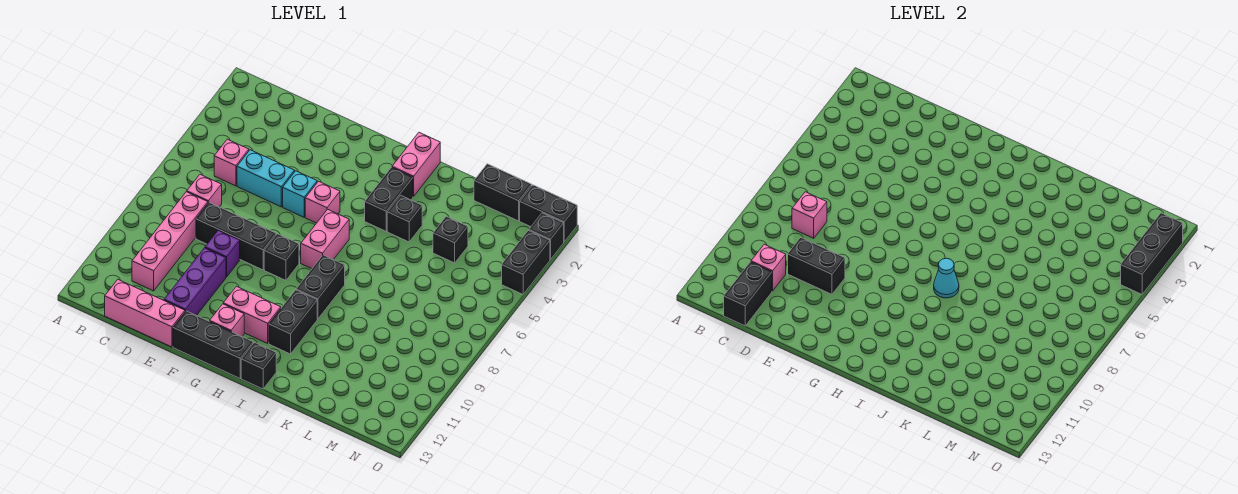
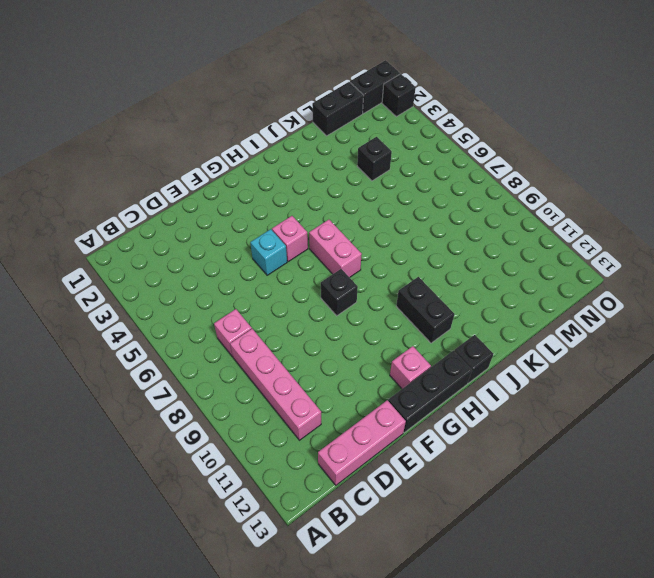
none -> pink brick C5 level 1
none -> cyan brick D5:E5 level 1
none -> black brick D8:F8 level 1
none -> purple brick E9 level 1

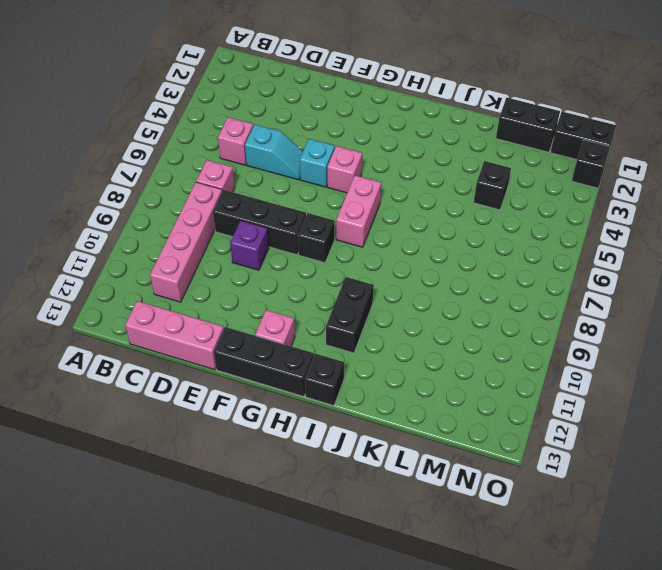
cyan slope D5:E5 level 1 top D -> cyan brick D5:E5 level 1
none -> purple brick E10:E12 level 1
none -> pink brick G11:H11 level 1
none -> pink brick I1:I2 level 1
none -> black brick I3:I4 level 1

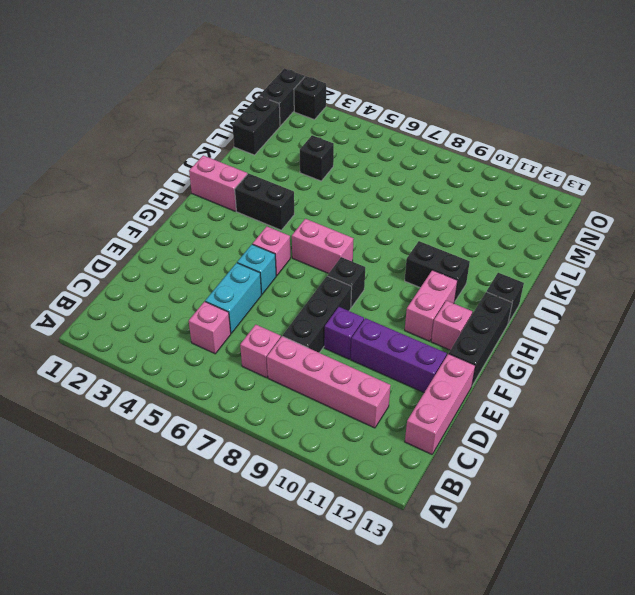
none -> black brick I8:I9 level 1
none -> black brick J4 level 1
none -> black brick O3:O4 level 1
none -> pink brick C8 level 2

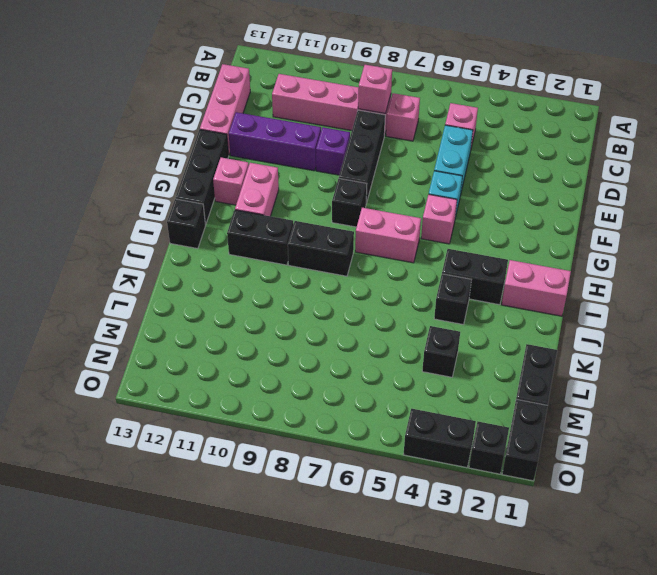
none -> pink brick C11 level 2
none -> black brick C12:C13 level 2
none -> black brick D10:E10 level 2
none -> cyan cone I8 level 2

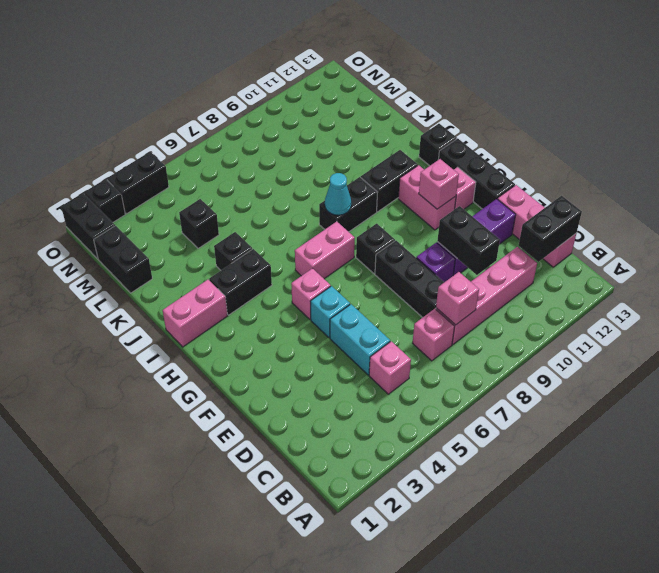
pink brick G11 level 2 -> pink brick C11 level 2
none -> black brick O2:O4 level 2

